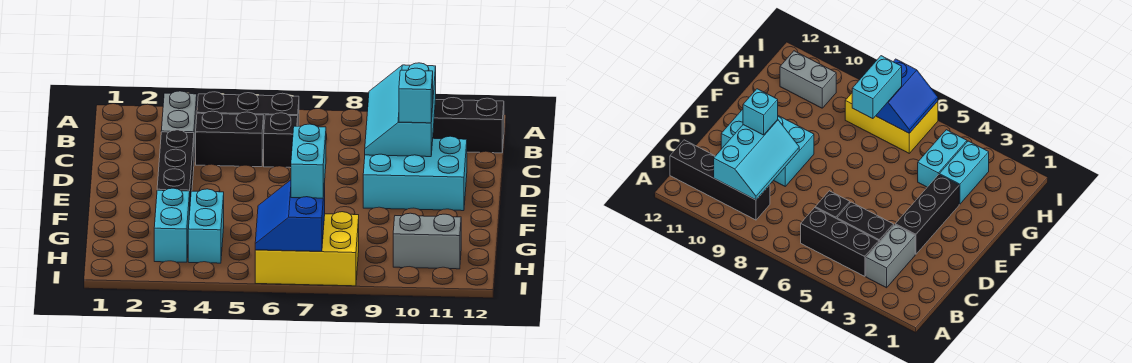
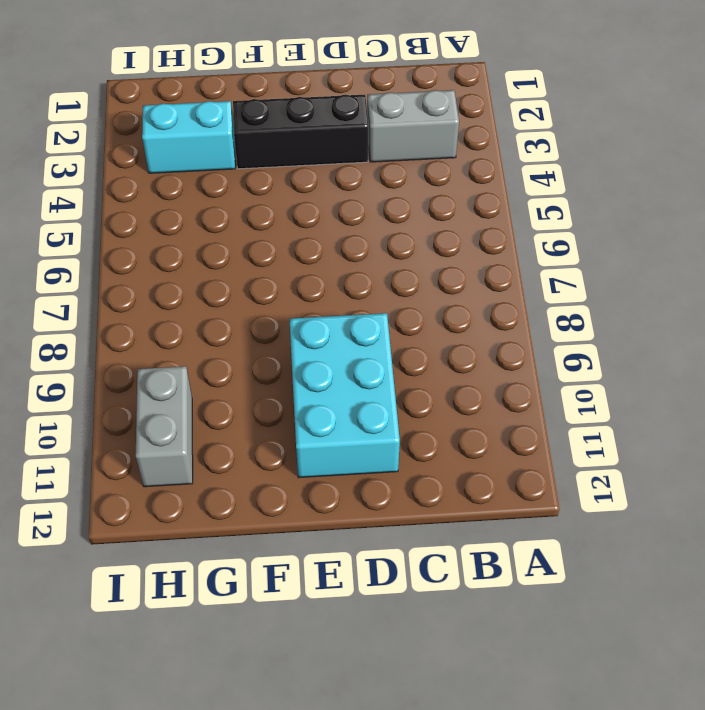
none -> black brick B4:B6 level 1
none -> black brick B9:B12 level 1
none -> black brick C4:C5 level 1

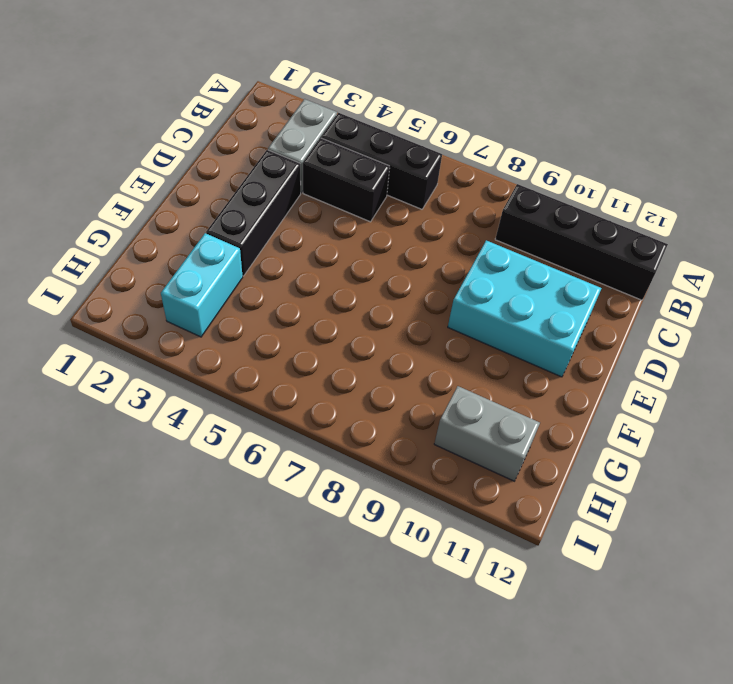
none -> black brick C6 level 1
none -> cyan brick G4:H4 level 1
none -> yellow brick H6:I8 level 1

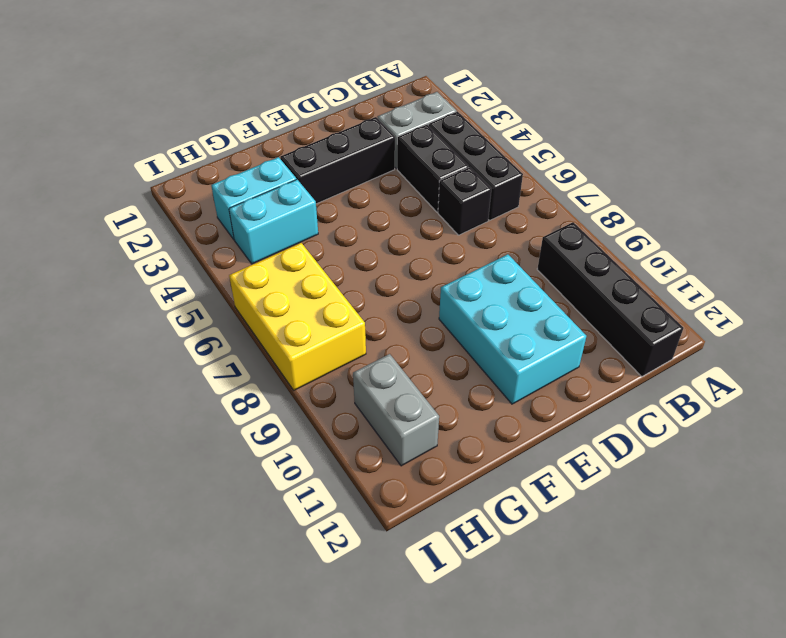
none -> cyan slope B9:D10 level 2 top 10
none -> blue slope H6:I7 level 2 top 7
none -> cyan brick D10 level 3

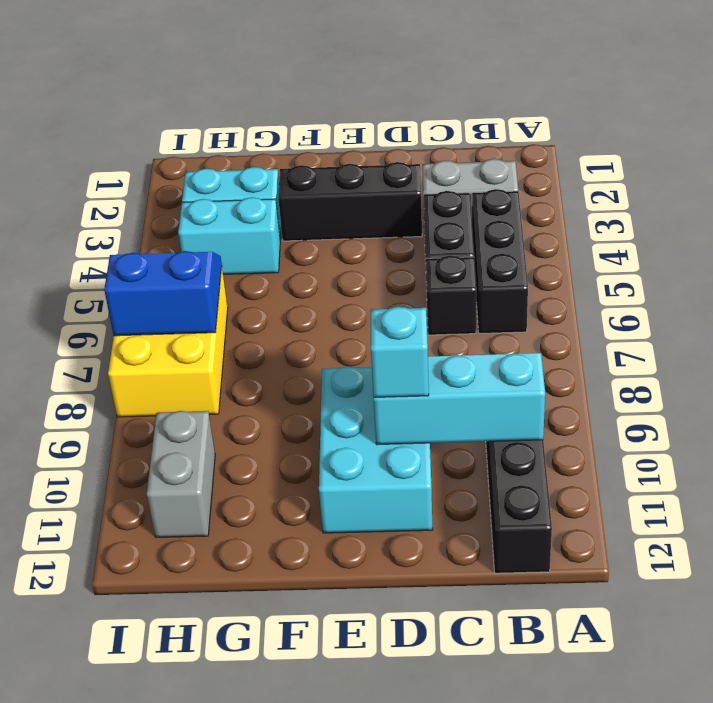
none -> cyan brick G7:H7 level 3

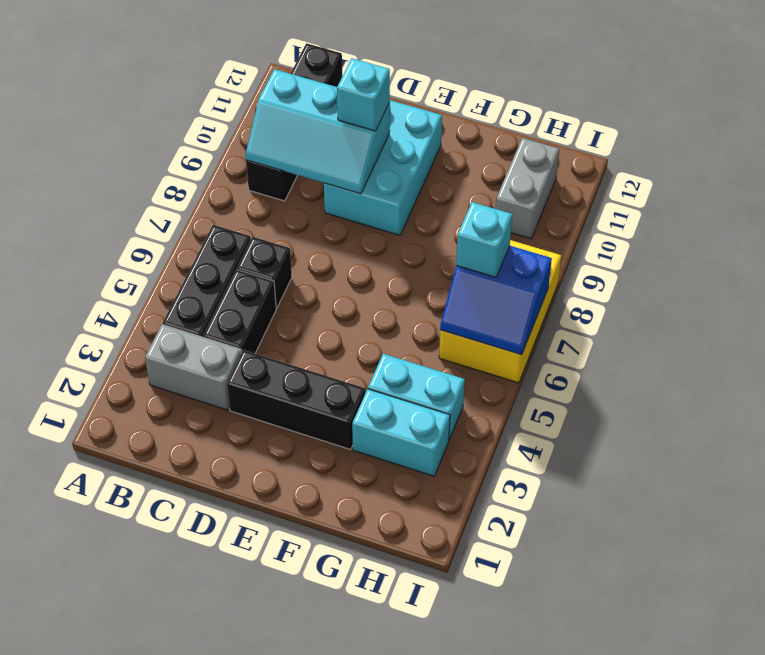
cyan brick H7 level 3 -> cyan brick G7:H7 level 3

